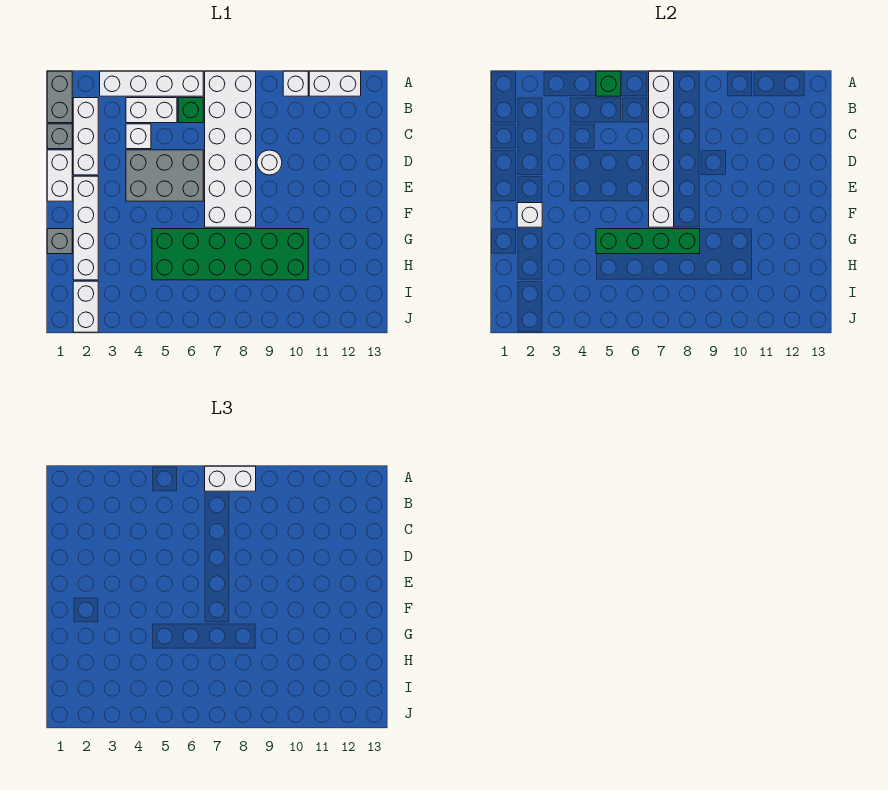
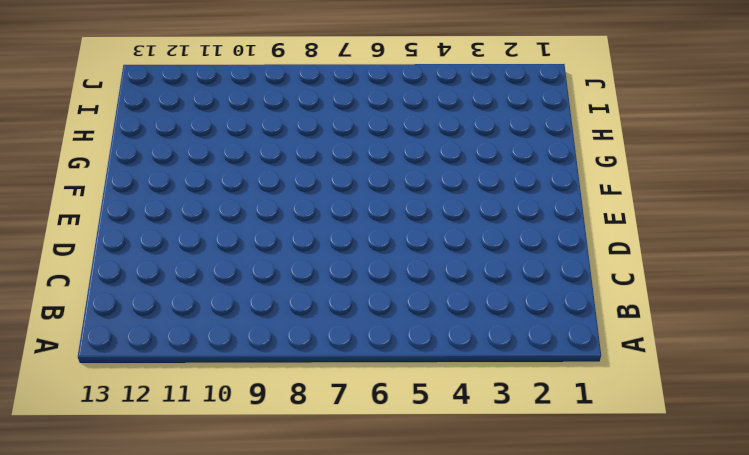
none -> grey brick A1:B1 level 1
none -> white brick A3:A6 level 1
none -> white brick A7:F8 level 1

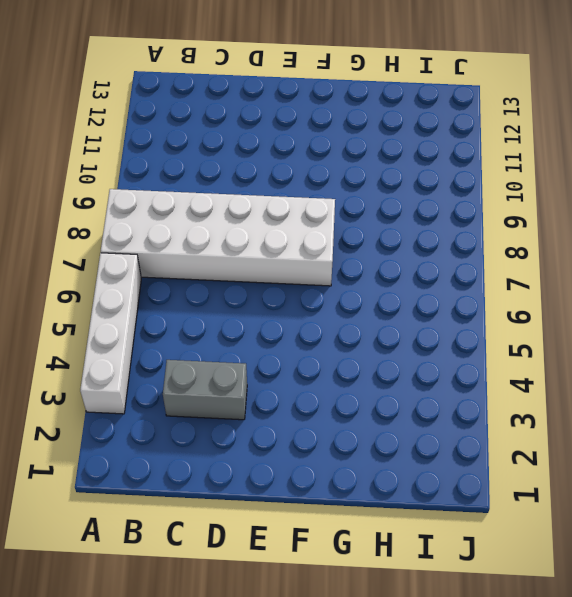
grey brick C3:D3 level 1 -> grey brick A1:B1 level 1
none -> white brick A10 level 1
none -> white brick A11:A12 level 1
none -> white brick B2:D2 level 1

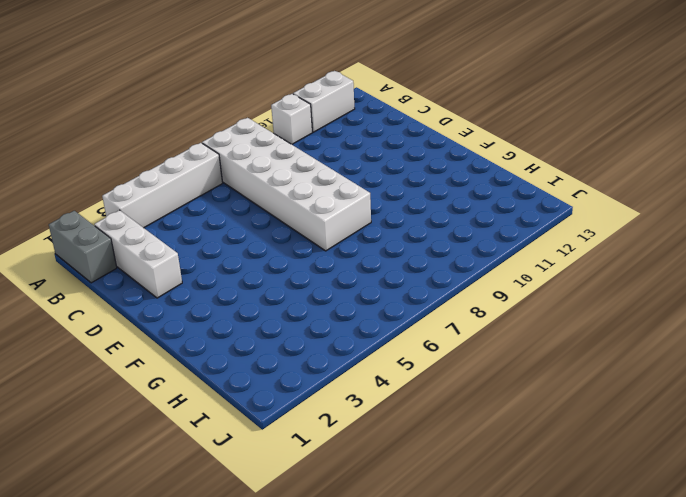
none -> white brick B4:B5 level 1
none -> green brick B6 level 1
none -> grey brick C1 level 1

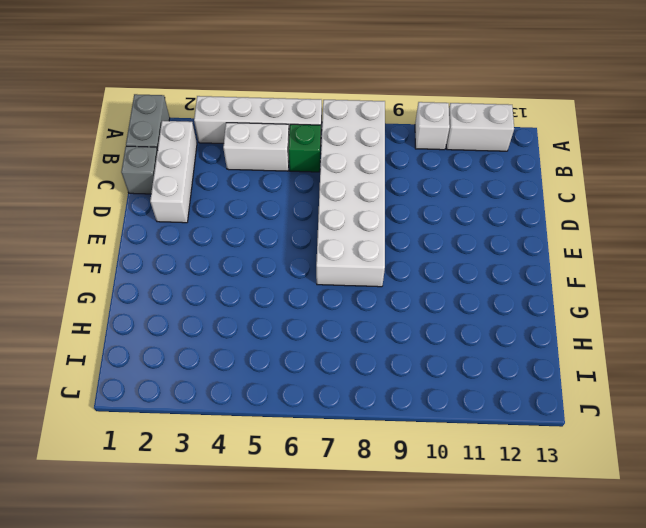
none -> white brick C4 level 1
none -> white brick D1:E1 level 1
none -> grey brick D4:E6 level 1

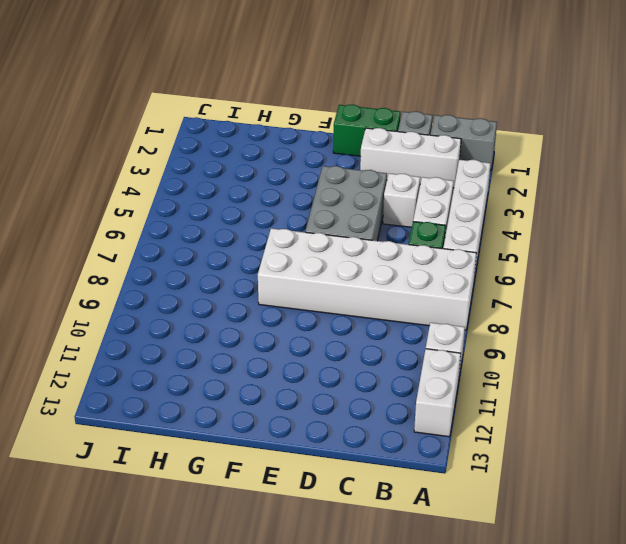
green brick D1:E1 level 1 -> white brick D1:E1 level 1
none -> white round brick D9 level 1
none -> white brick E2:H2 level 1
none -> grey brick G1 level 1

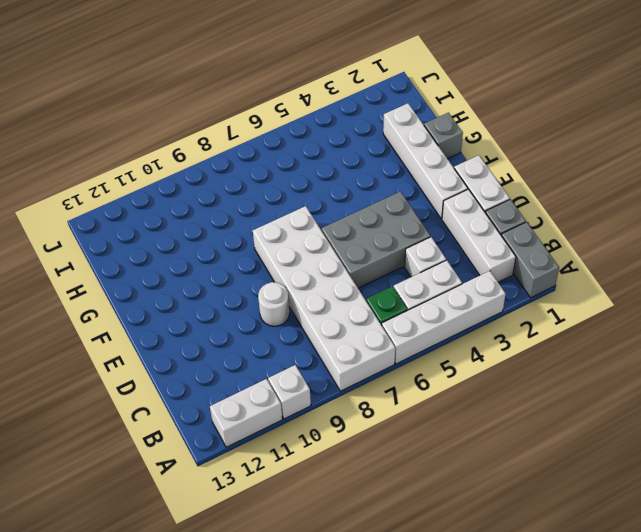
none -> green brick G5:H10 level 1
none -> white brick I2:J2 level 1
none -> green brick A5 level 2

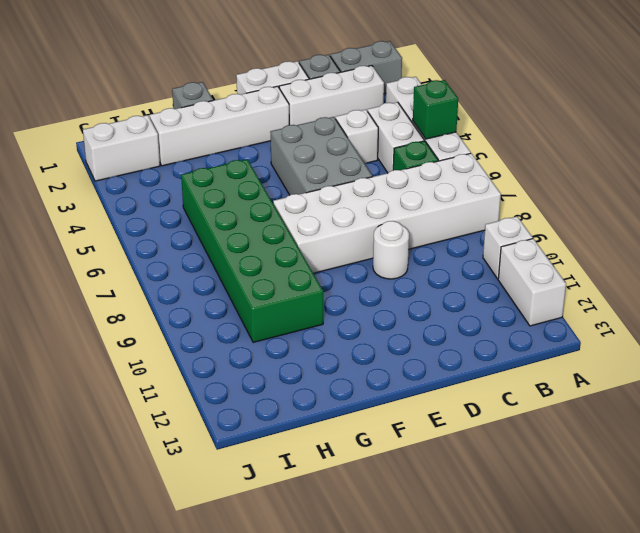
none -> white brick A7:F7 level 2
none -> white brick F2 level 2
none -> green brick G5:G8 level 2

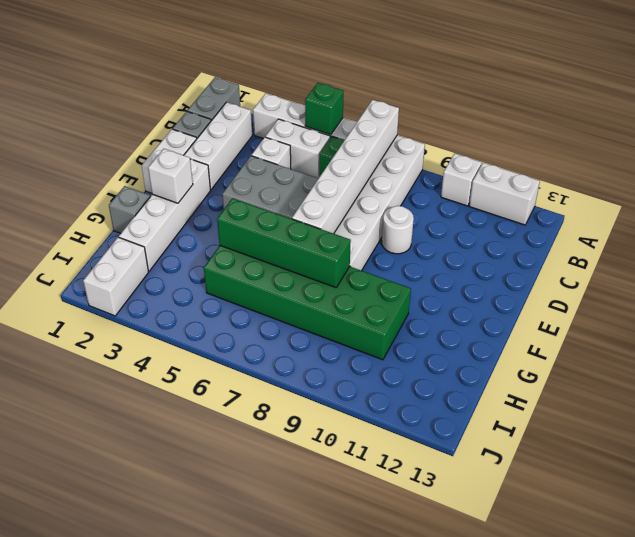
none -> white brick A7:A8 level 3

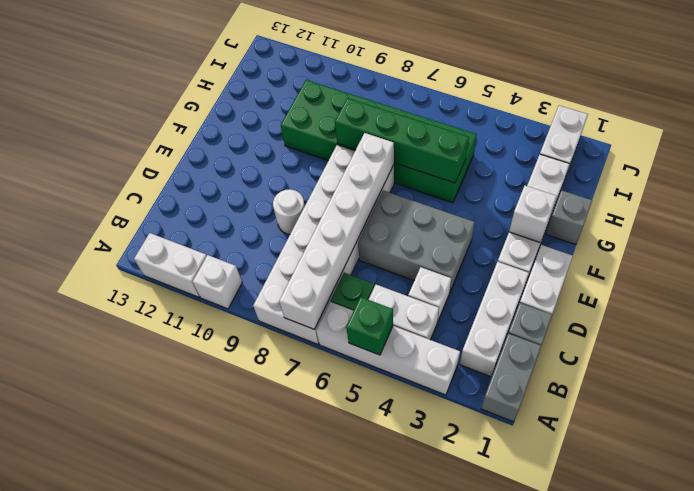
none -> white brick A7:A8 level 3

